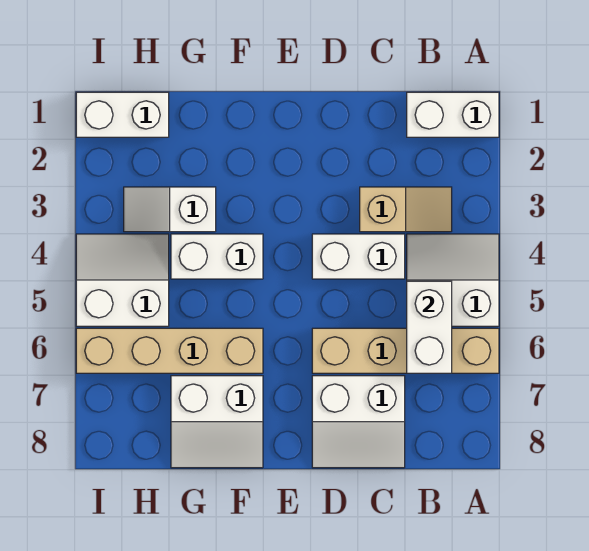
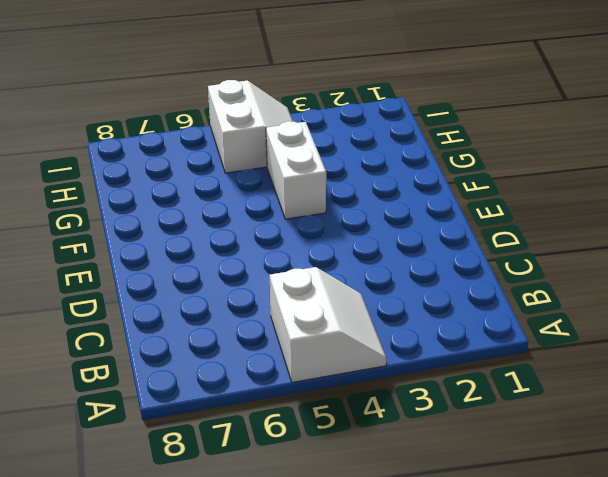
none -> white brick A1:B1 level 1
none -> tan brick A6:D6 level 1
none -> tan slope B3:C3 level 1 top C

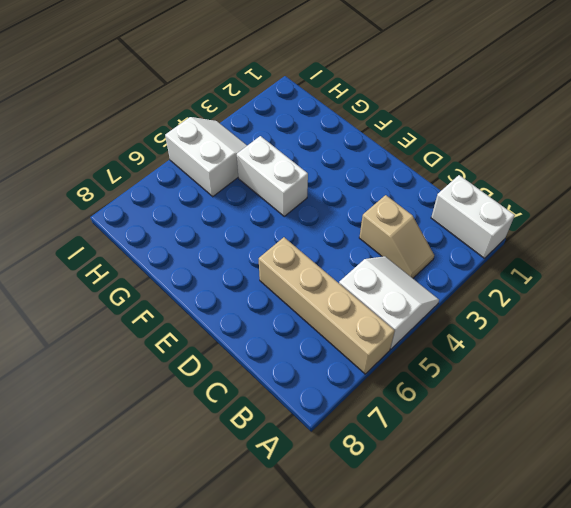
none -> white brick C4:D4 level 1
none -> white slope C7:D8 level 1 top 7
none -> tan brick F6:I6 level 1

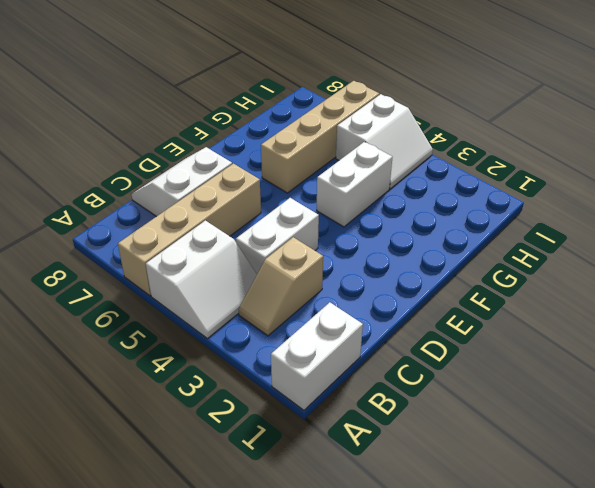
none -> white slope F7:G8 level 1 top 7
none -> white slope G3:H3 level 1 top G
none -> white brick H1:I1 level 1

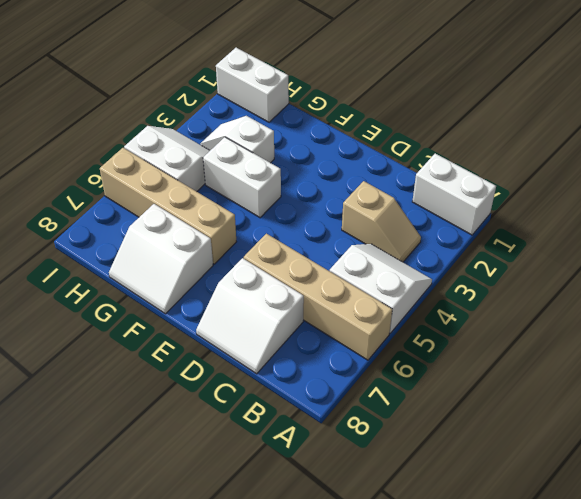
none -> white brick C4:D4 level 1
none -> white brick B5:B6 level 2

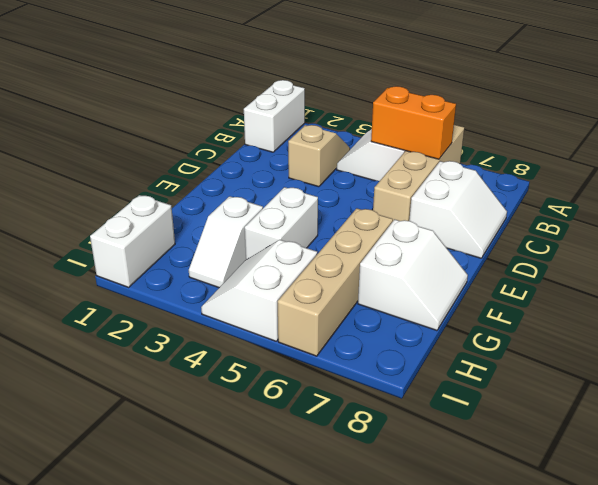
orange brick B5:B6 level 2 -> white brick B5:B6 level 2
none -> white brick C4:D4 level 1

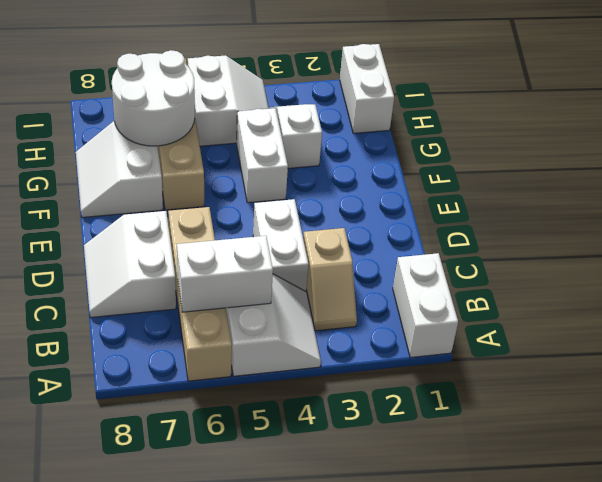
white round brick G6:H7 level 2 -> none

